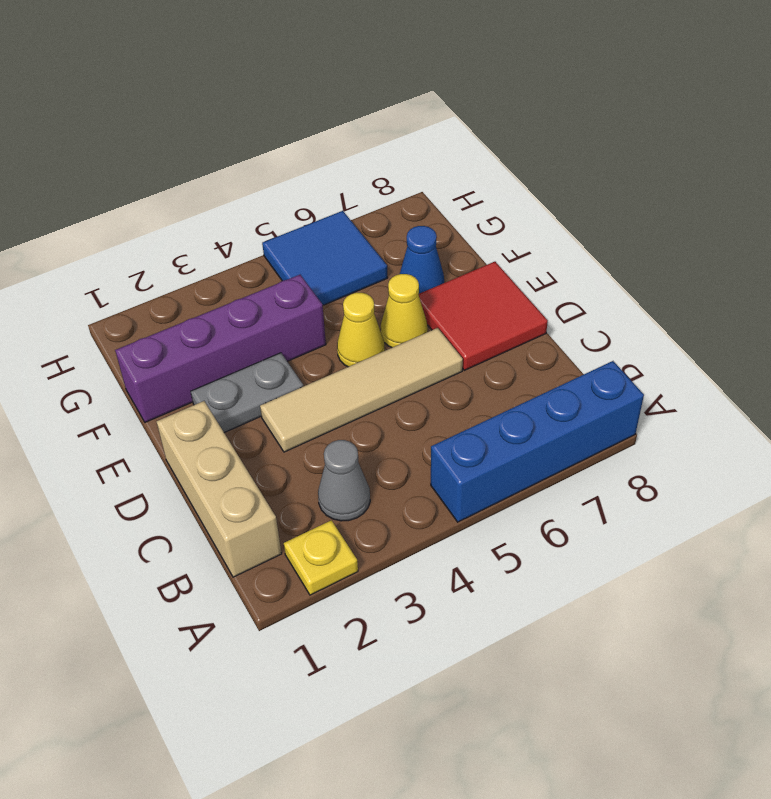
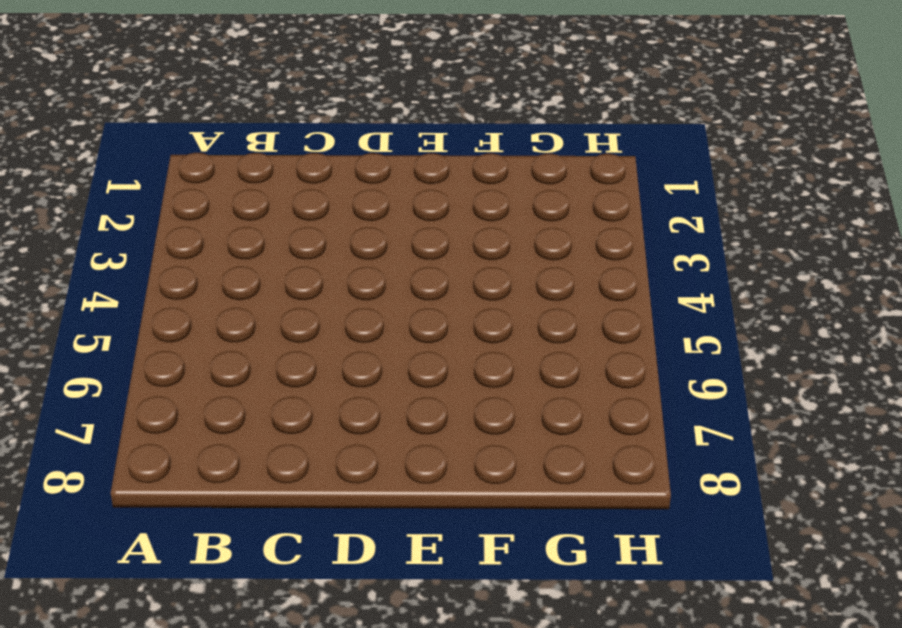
none -> yellow plate A2 level 1
none -> blue brick A5:A8 level 1
none -> tan brick B1:D1 level 1

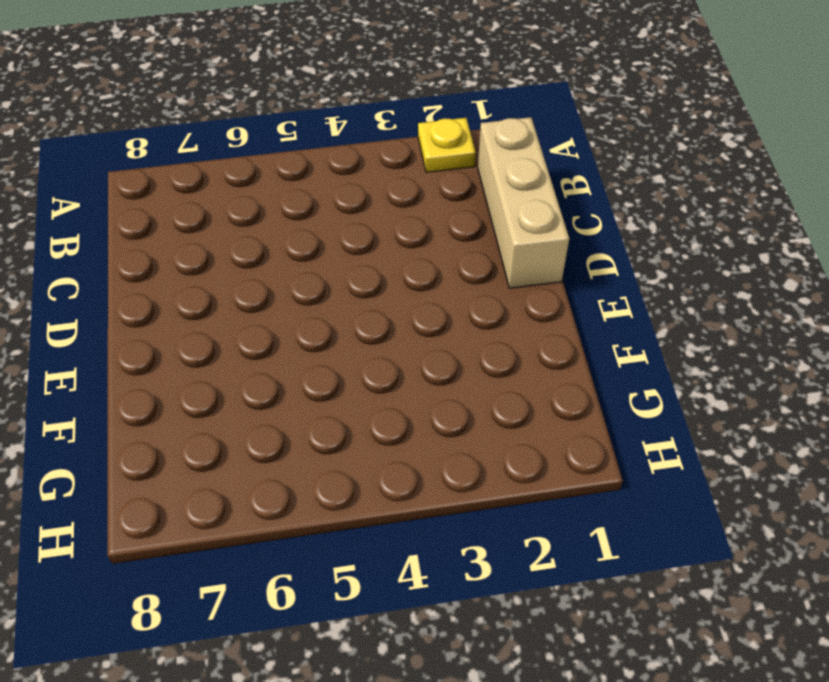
none -> blue brick A5:A8 level 1
none -> grey cone B3 level 1
none -> tan tile D3:D6 level 1

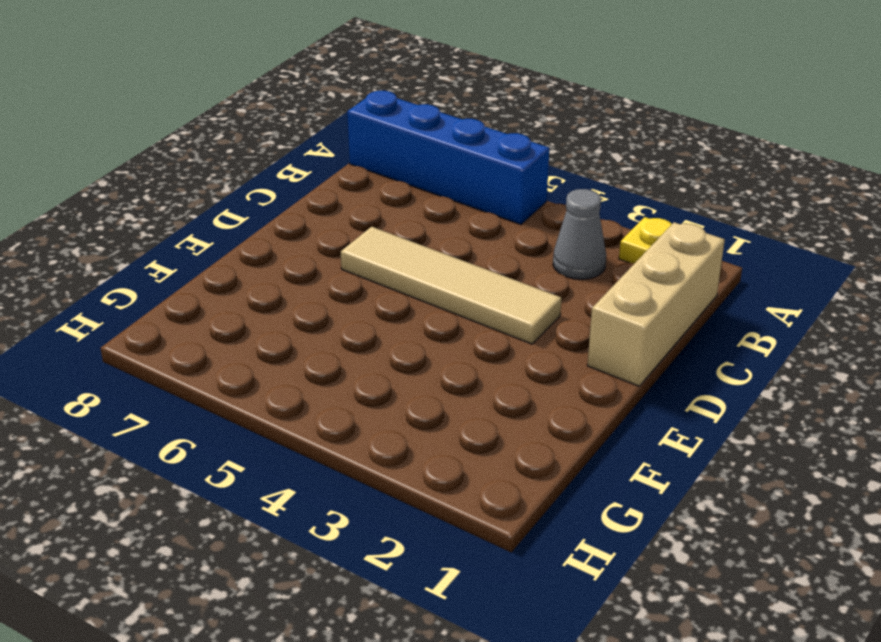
none -> red tile D7:E8 level 1
none -> grey plate E2:E3 level 1
none -> yellow cone E5 level 1

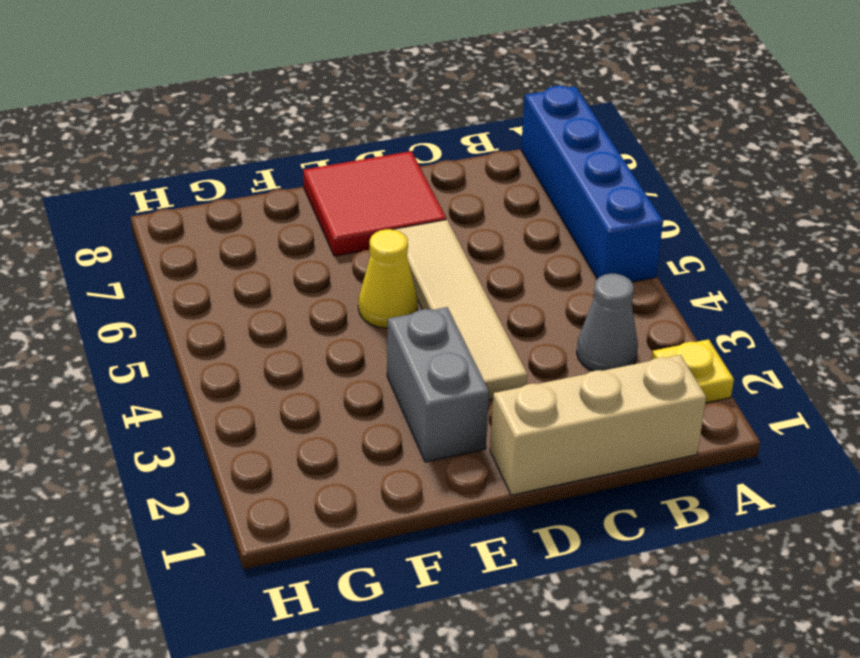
grey brick E2:E3 level 1 -> grey plate E2:E3 level 1
none -> yellow cone E6 level 1
none -> purple brick F1:F4 level 1
none -> blue cone F7 level 1

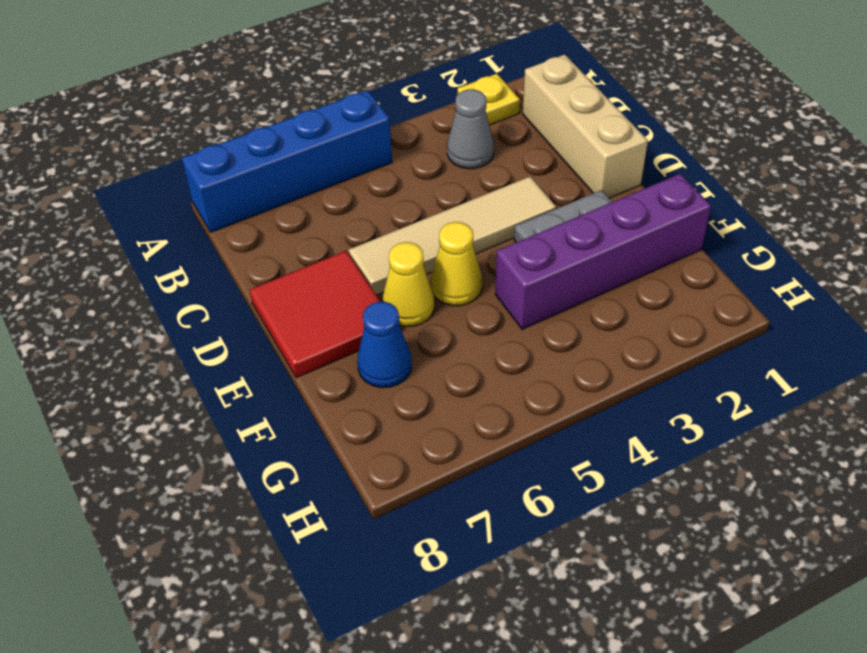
none -> blue tile G5:H6 level 1

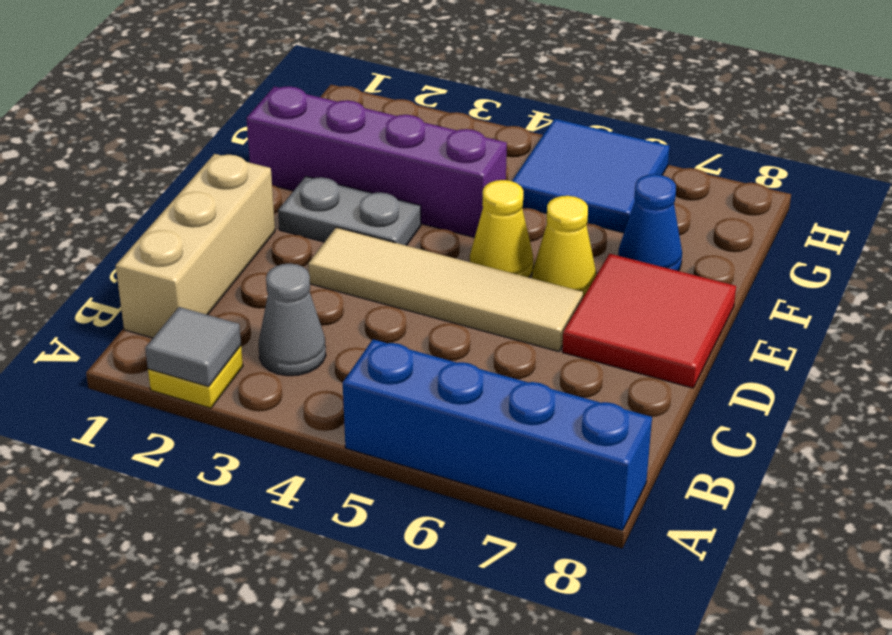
grey tile A2 level 2 -> none

